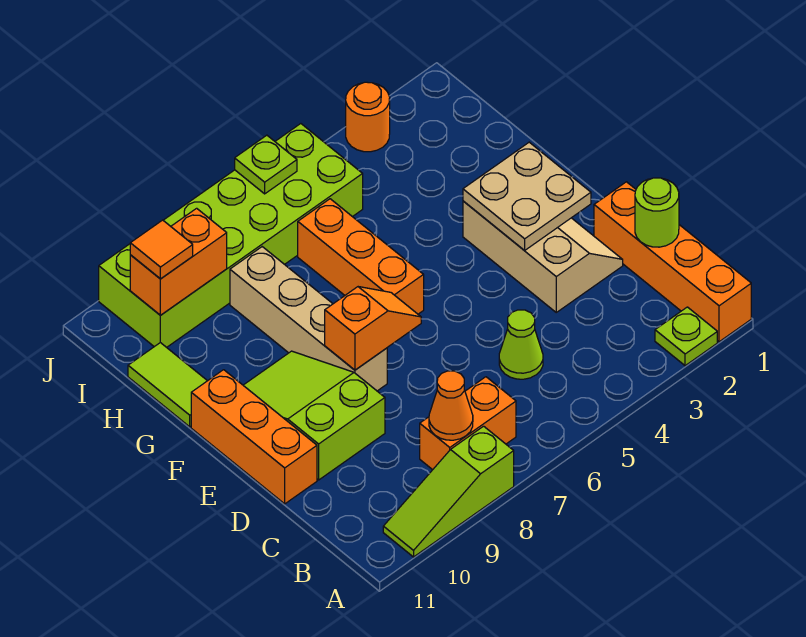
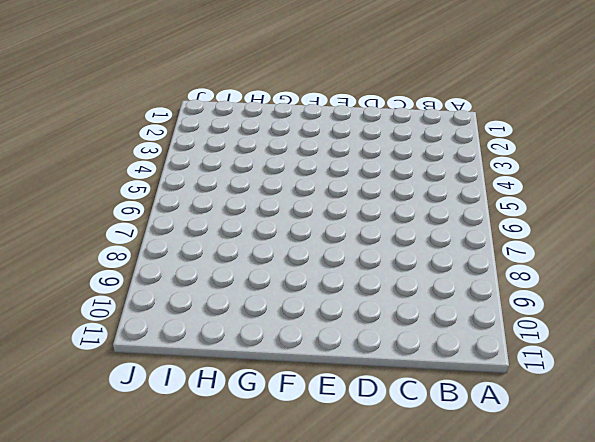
none -> orange brick A1:D1 level 1
none -> lime plate A2 level 1
none -> lime slope A8:A10 level 1 top 8

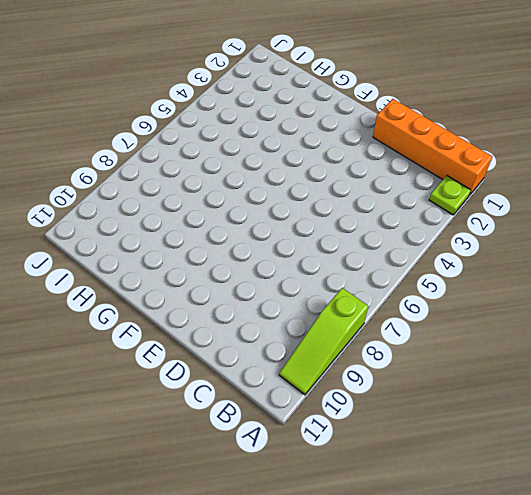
none -> orange brick B7:B8 level 1
none -> lime cone C5 level 1
none -> tan slope D2:F3 level 1 top 3

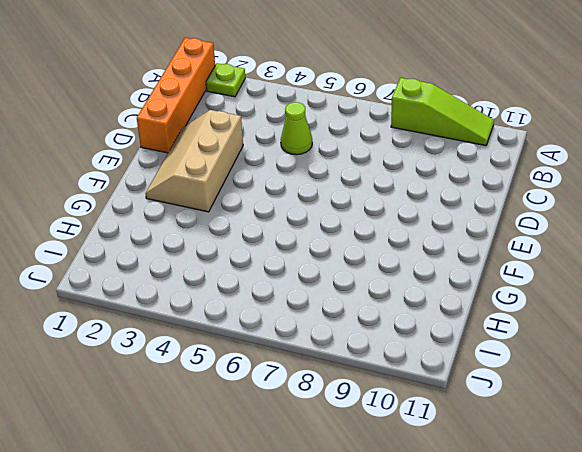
none -> orange brick B7:B8 level 1
none -> lime slope D9:F10 level 1 top D
none -> orange brick D11:F11 level 1

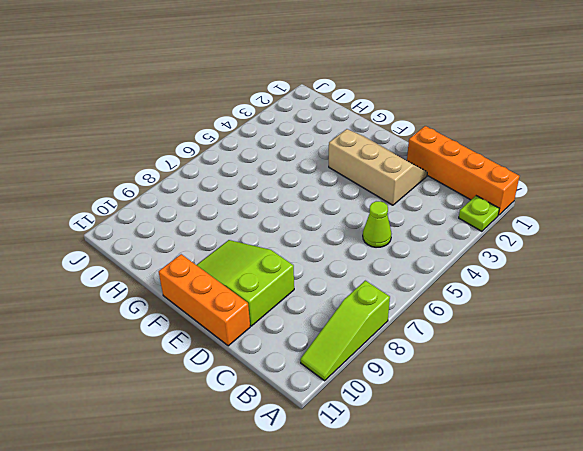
none -> orange brick B7:B8 level 1
none -> tan brick E8:H8 level 1
none -> orange brick F6:H6 level 1

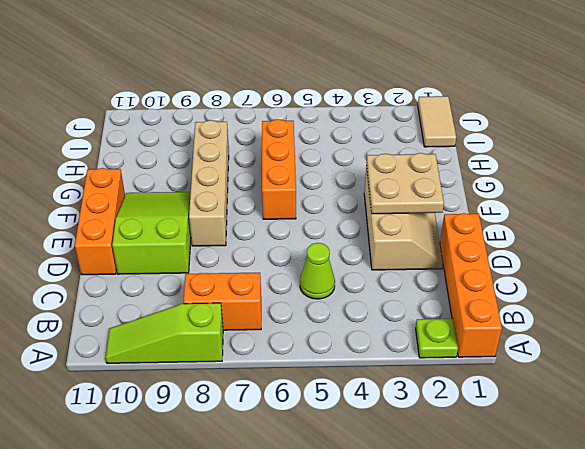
tan tile I1:J1 level 1 -> none
none -> lime tile G11:H11 level 1
none -> lime brick I5:J10 level 1
none -> orange round brick J3 level 1

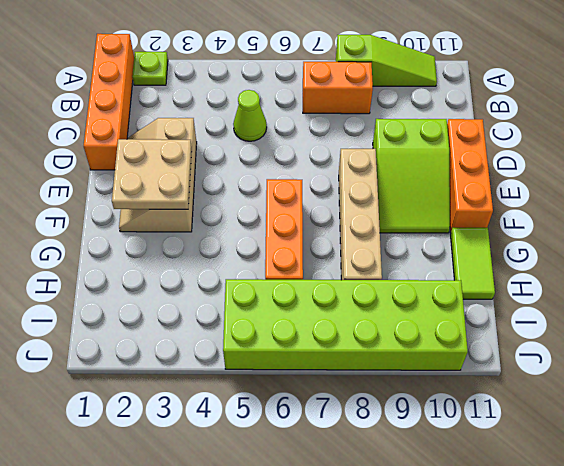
none -> orange round brick J3 level 1
none -> orange cone B8 level 2
none -> lime round brick C1 level 2

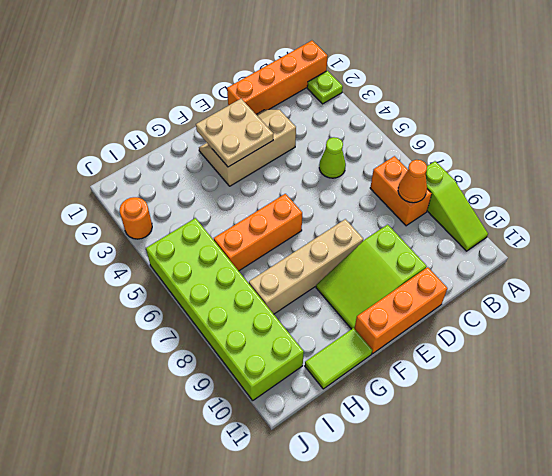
none -> lime round brick C1 level 2
none -> orange slope E7:E8 level 2 top 8
none -> orange brick I9:I10 level 2

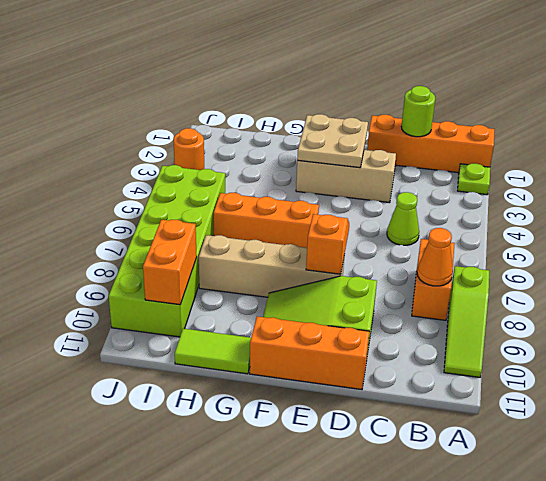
none -> lime plate J6 level 2
none -> orange tile I10 level 3

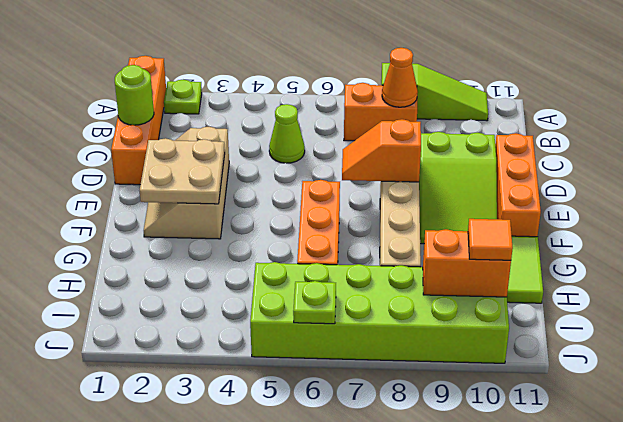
none -> orange round brick J3 level 1

